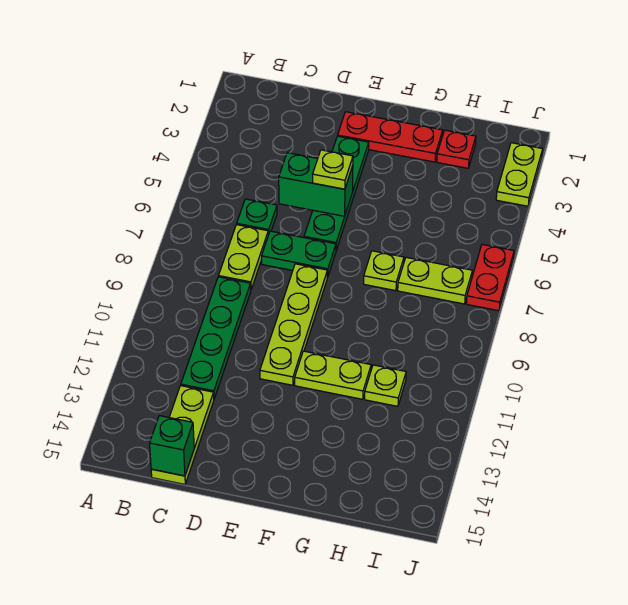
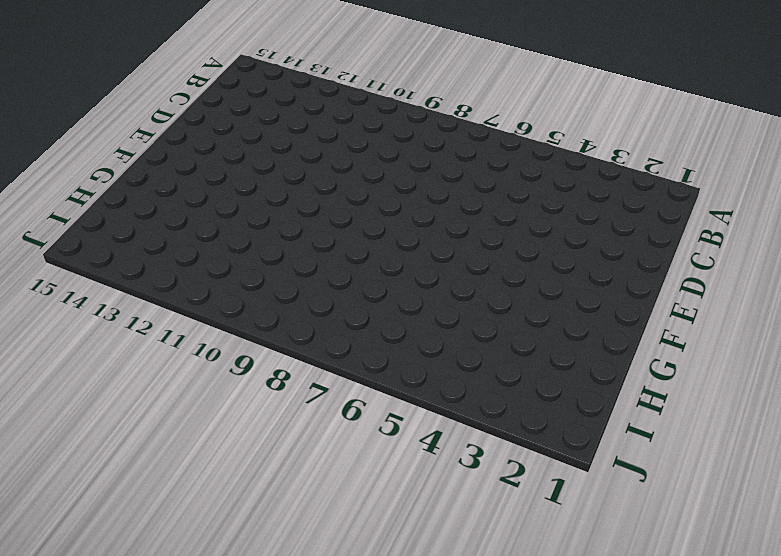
none -> green plate C6 level 1
none -> lime plate C7:C8 level 1
none -> green plate C9:C12 level 1

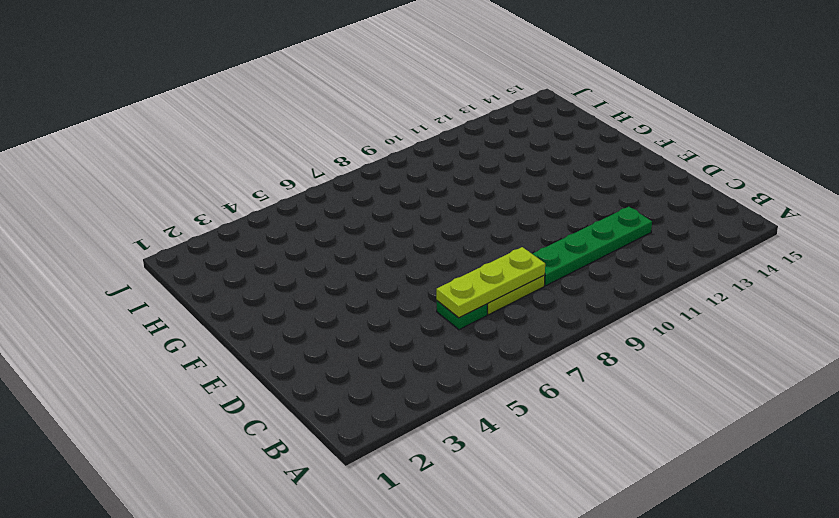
lime plate C6:C8 level 2 -> lime plate C13:C15 level 1
none -> green plate D7:E7 level 1
none -> red plate E2:G2 level 1
none -> green plate E3:E6 level 1

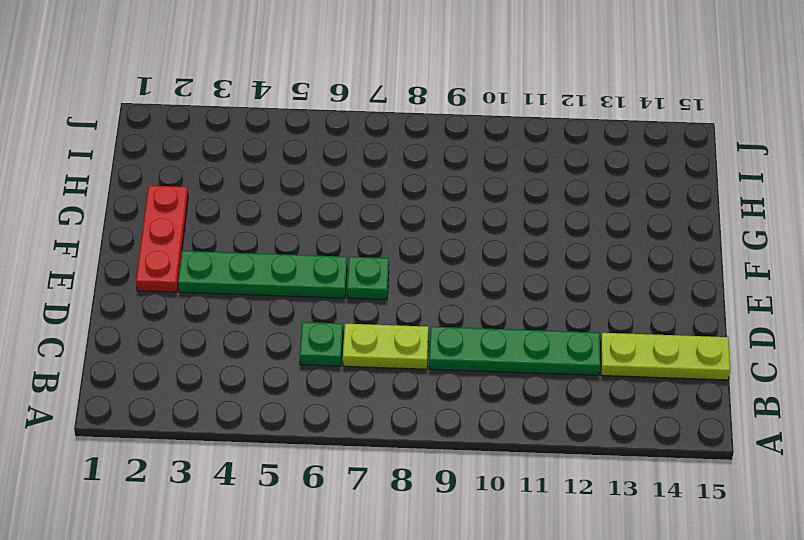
green plate E7 level 1 -> green plate D7:E7 level 1
none -> lime plate E8:E11 level 1
none -> lime plate F11:G11 level 1
none -> lime plate G7 level 1

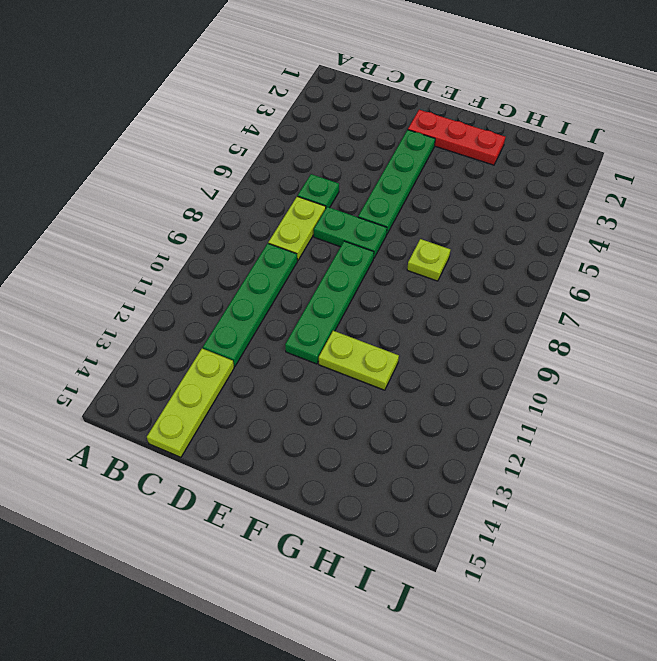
green plate E8:E11 level 1 -> lime plate E8:E11 level 1
none -> red plate H2 level 1
none -> lime plate H7:I7 level 1
none -> lime plate H11 level 1

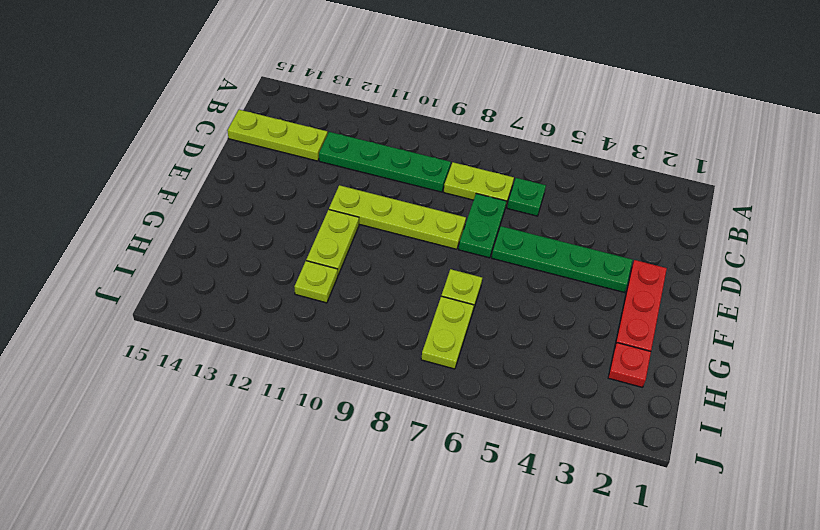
none -> lime plate J2:J3 level 1
none -> red plate J6:J7 level 1
none -> green brick C15 level 2

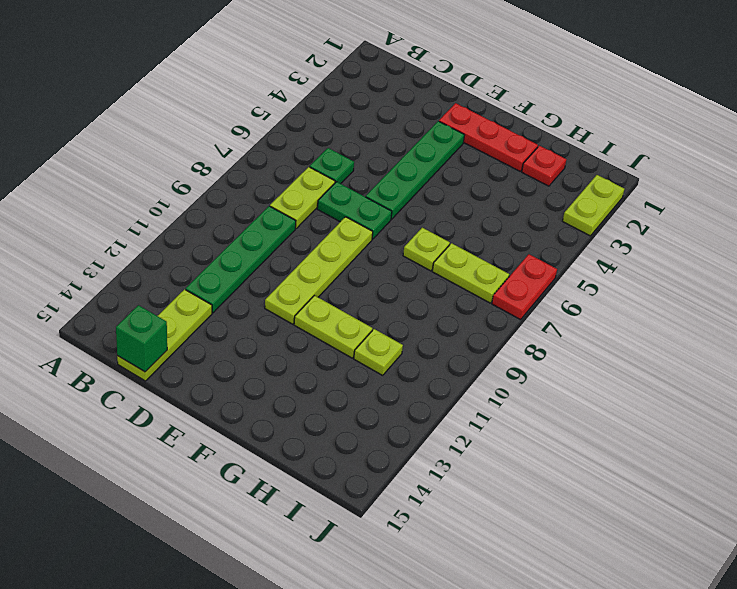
none -> green brick D5:E5 level 2
none -> lime plate E5 level 3

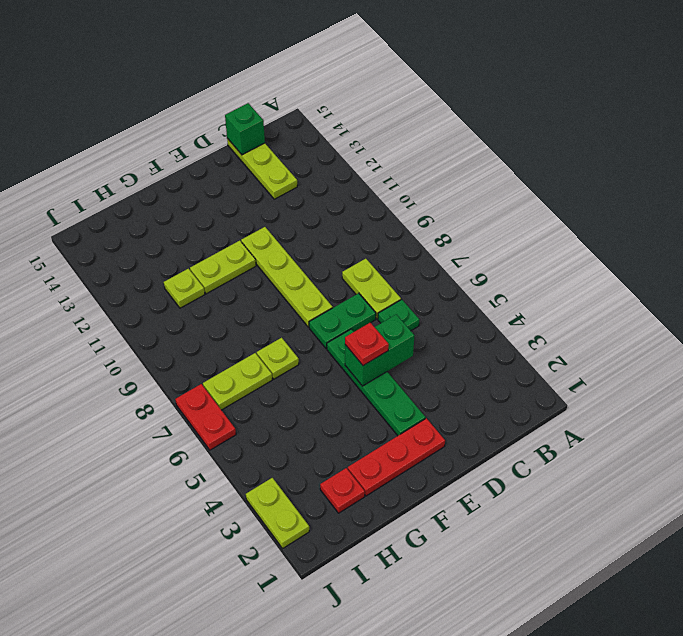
red plate E5 level 3 -> lime plate E5 level 3
none -> green plate C9:C12 level 1

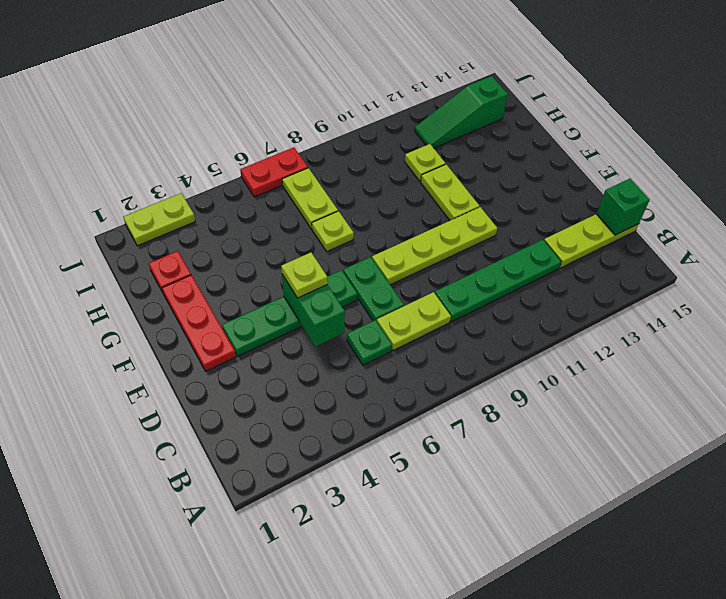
green slope I12:I14 level 1 top 14 -> none

